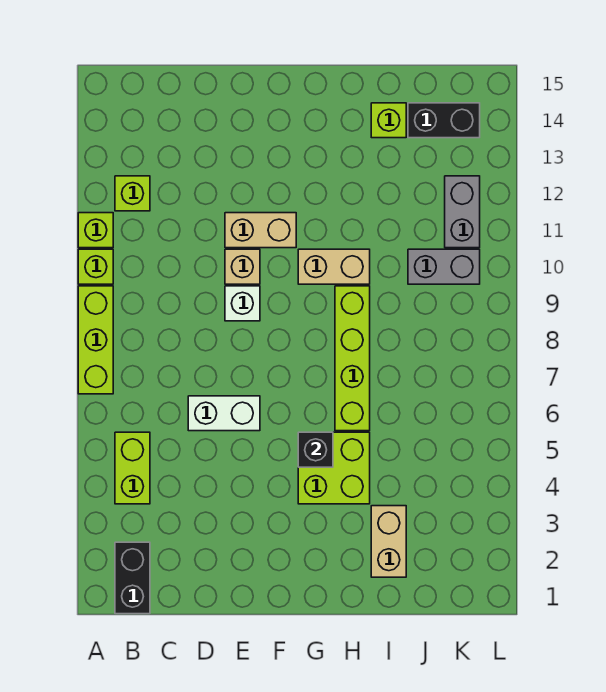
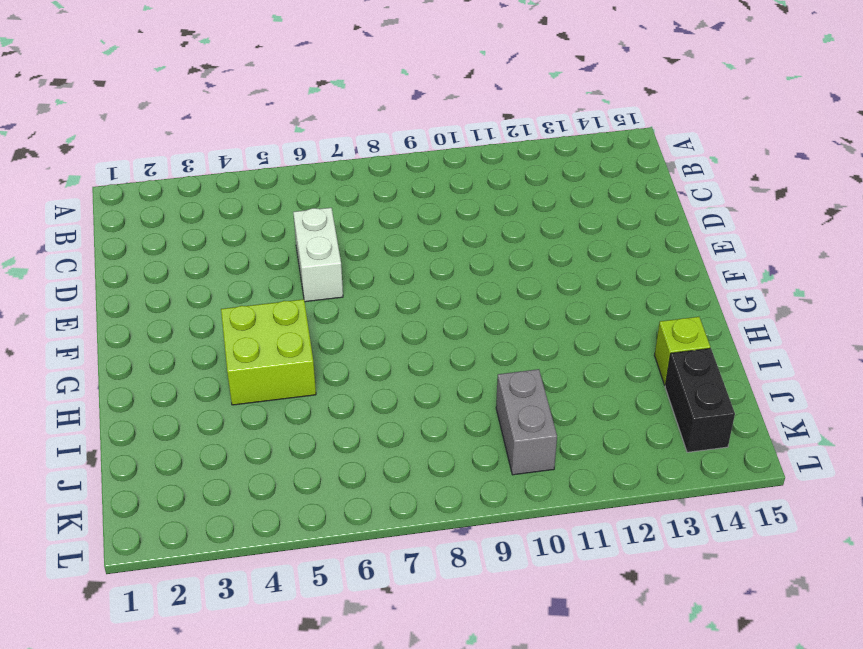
none -> lime brick A7:A9 level 1
none -> lime brick A10 level 1
none -> lime brick A11 level 1

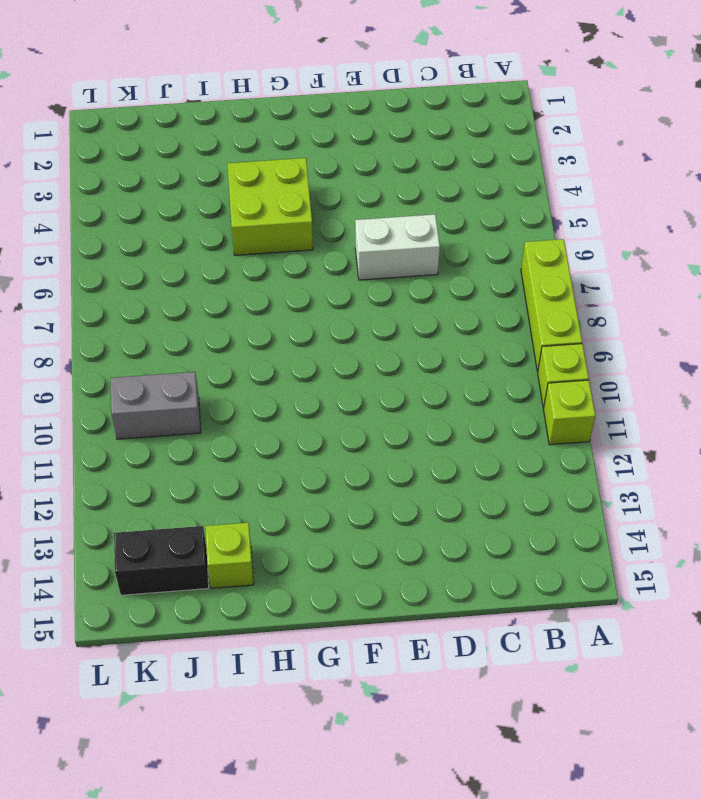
none -> black brick B1:B2 level 1
none -> lime brick B4:B5 level 1
none -> lime brick B12 level 1

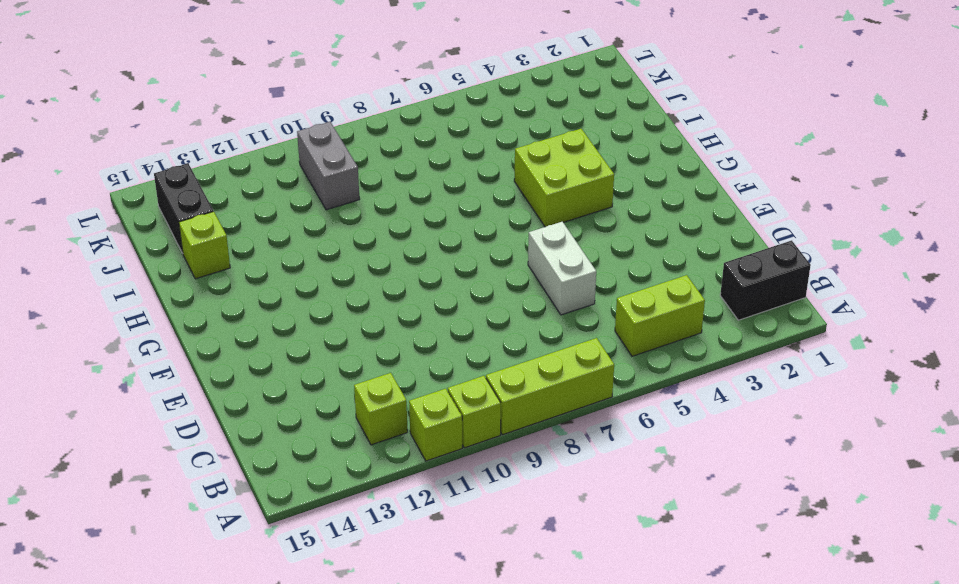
none -> white brick E9 level 1
none -> tan brick E10 level 1
none -> tan brick E11:F11 level 1

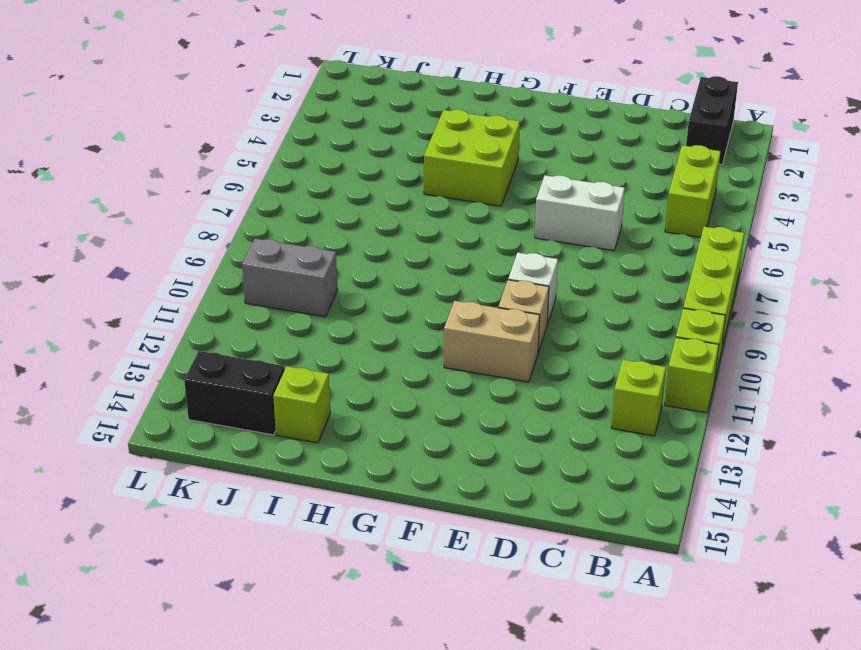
none -> tan brick G10:H10 level 1
none -> lime brick H6:H9 level 1
none -> tan brick I2:I3 level 1

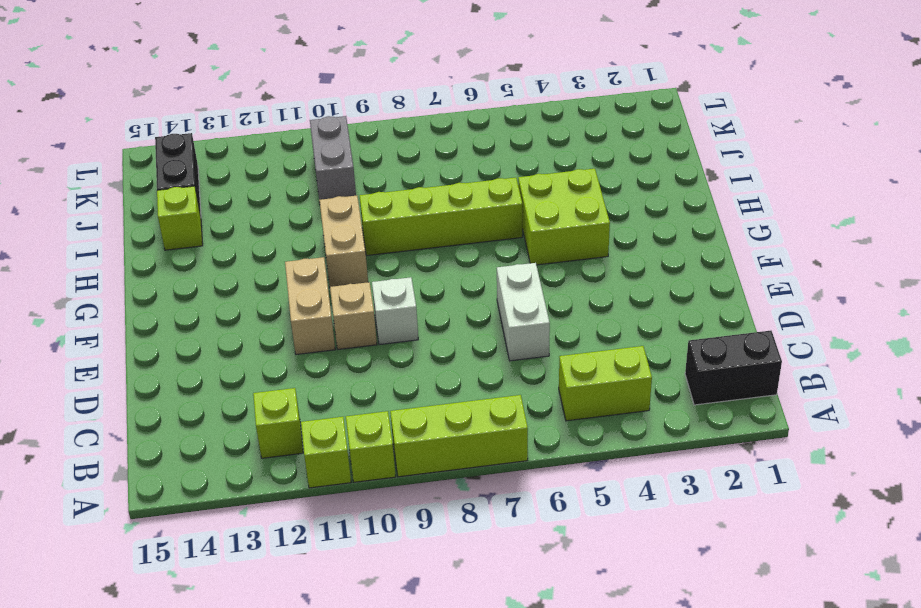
none -> tan brick I2:I3 level 1
none -> grey brick K11:K12 level 1
none -> black brick G5 level 2

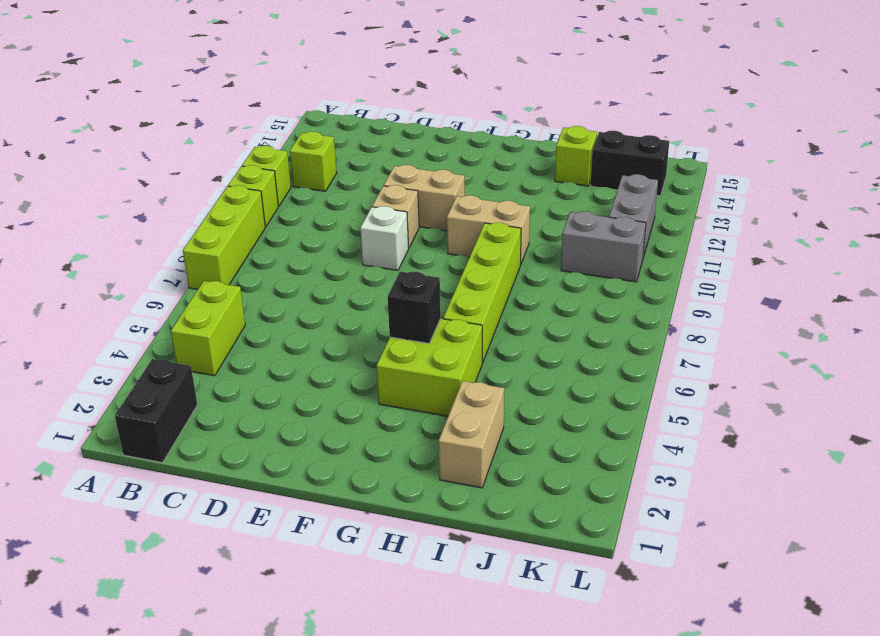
none -> white brick D6:E6 level 1

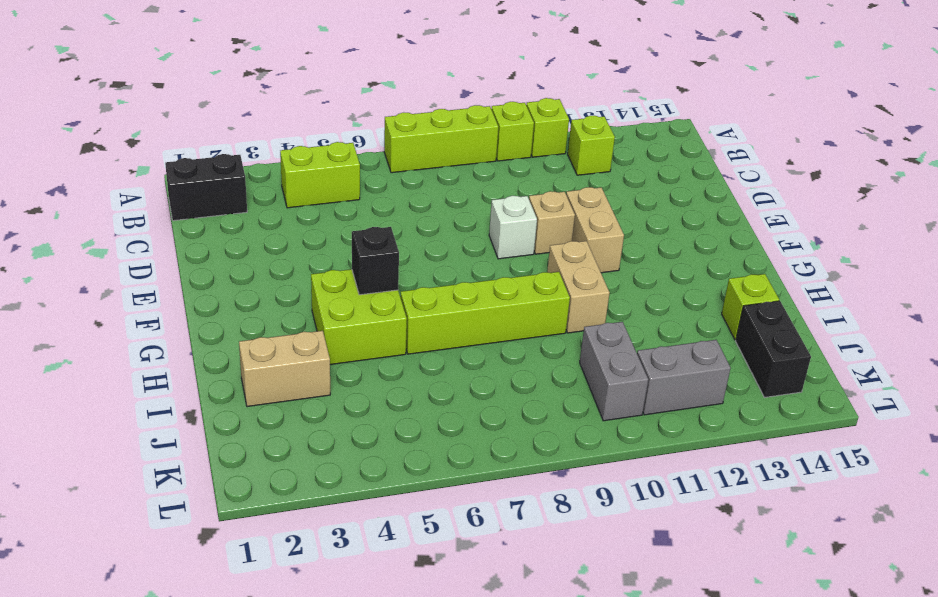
none -> white brick D6:E6 level 1

